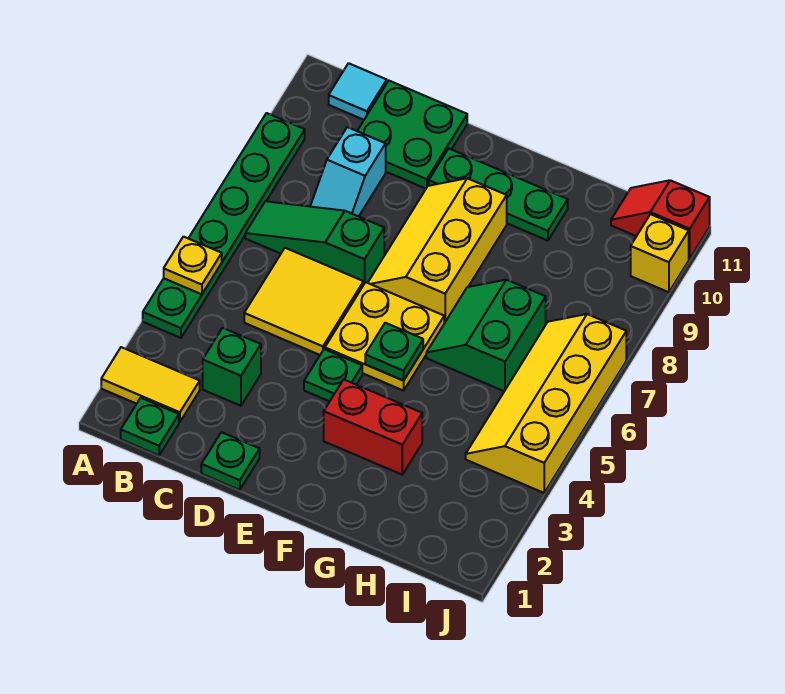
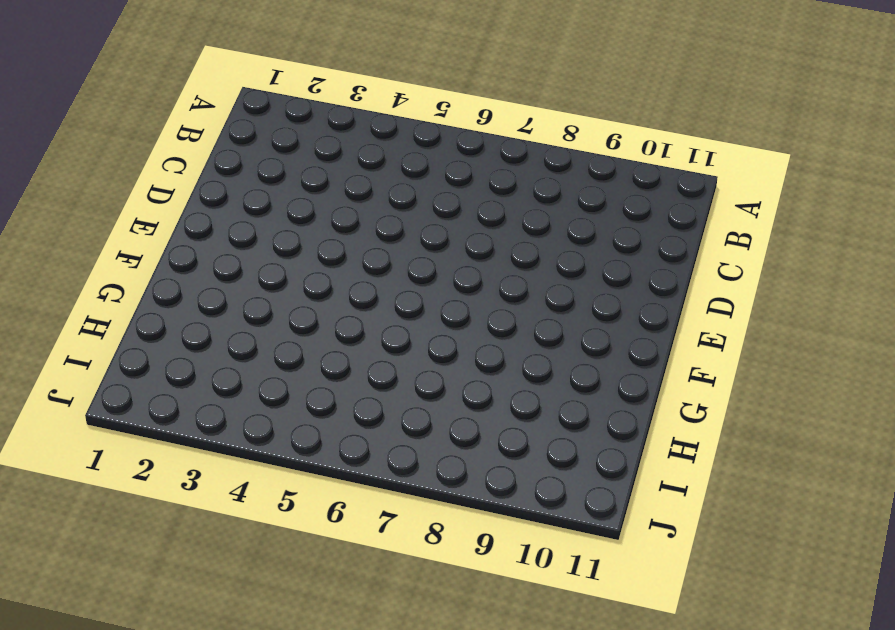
none -> yellow tile A2:B2 level 1
none -> green plate A4:A9 level 1
none -> green plate B1 level 1

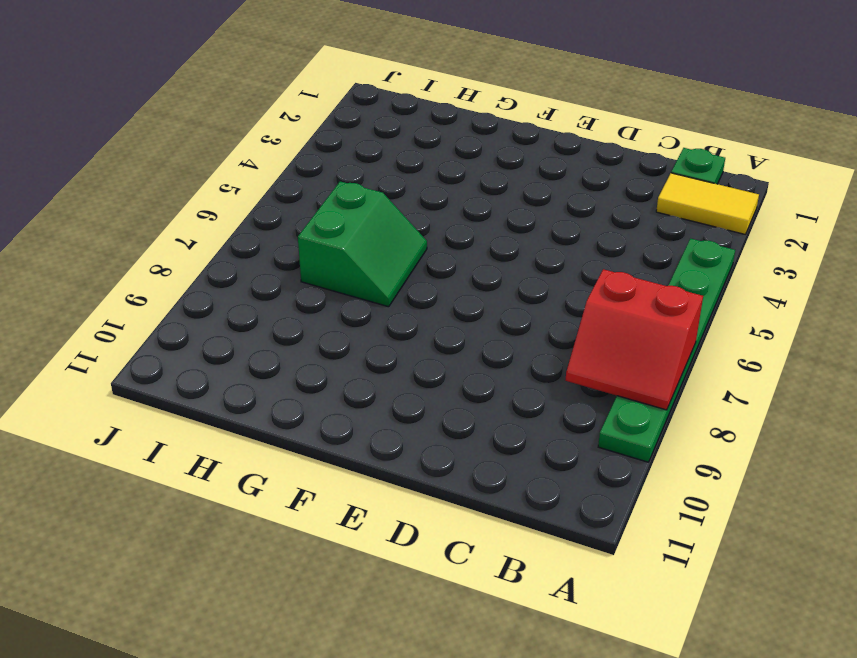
red slope A7:B8 level 2 top 7 -> none
none -> green slope B7:D7 level 1 top D
none -> cyan tile B11 level 1
none -> green brick C3 level 1

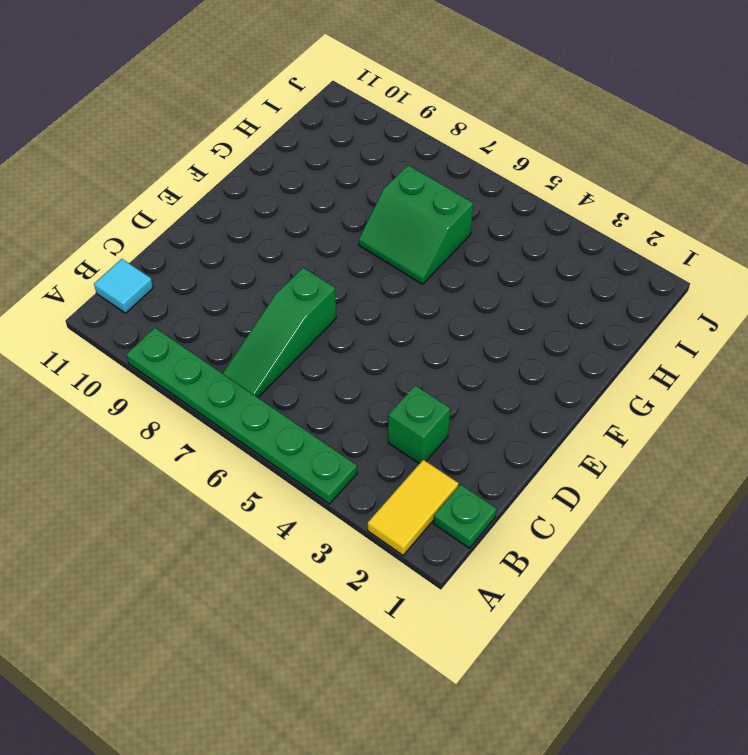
none -> yellow tile C5:D6 level 1
none -> cyan slope C8:C9 level 1 top 9
none -> green plate C10:D11 level 1

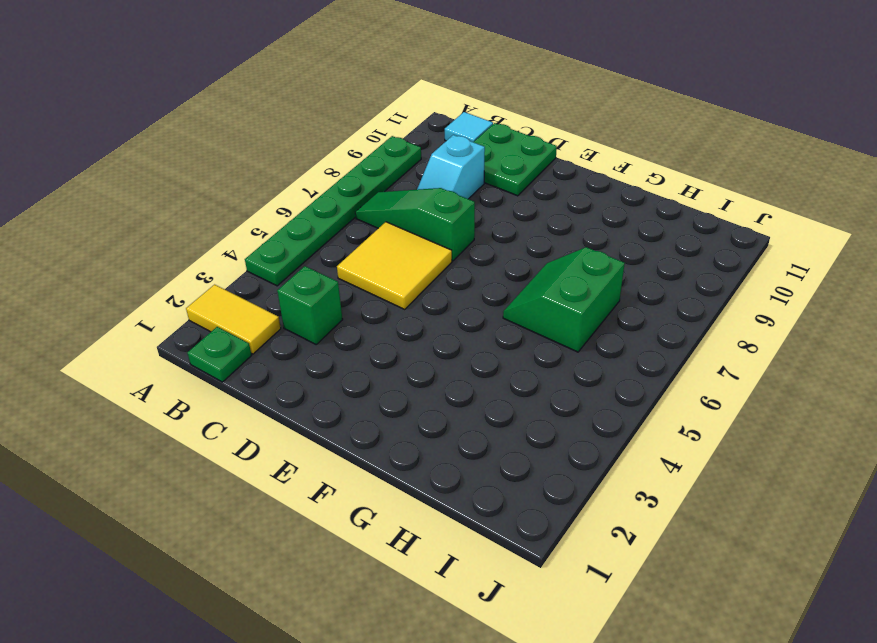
none -> green plate D1 level 1
none -> green plate E4 level 1
none -> yellow plate E5:F6 level 1

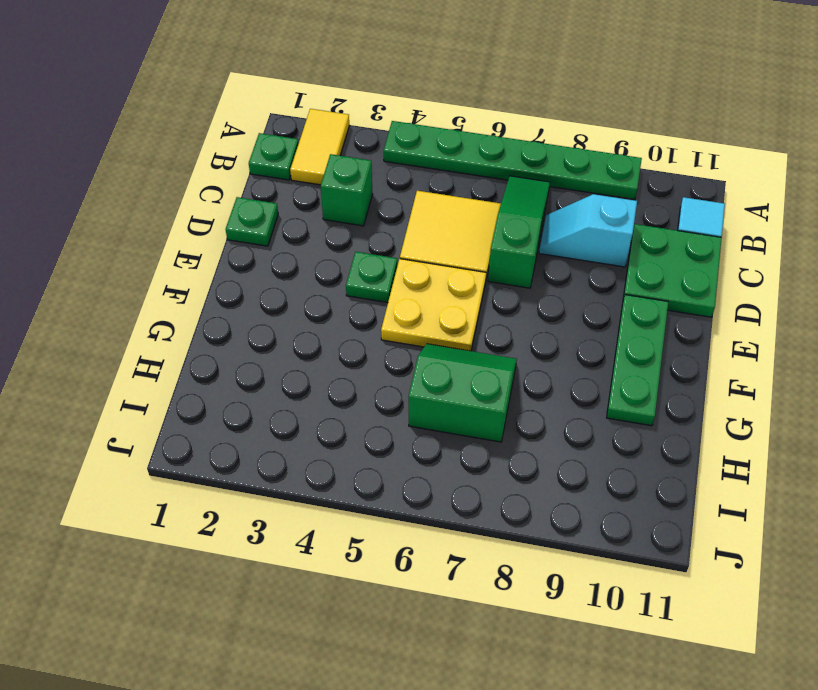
none -> yellow slope E7:F9 level 1 top F
none -> red brick F3:G3 level 1
none -> yellow slope I4:J7 level 1 top J

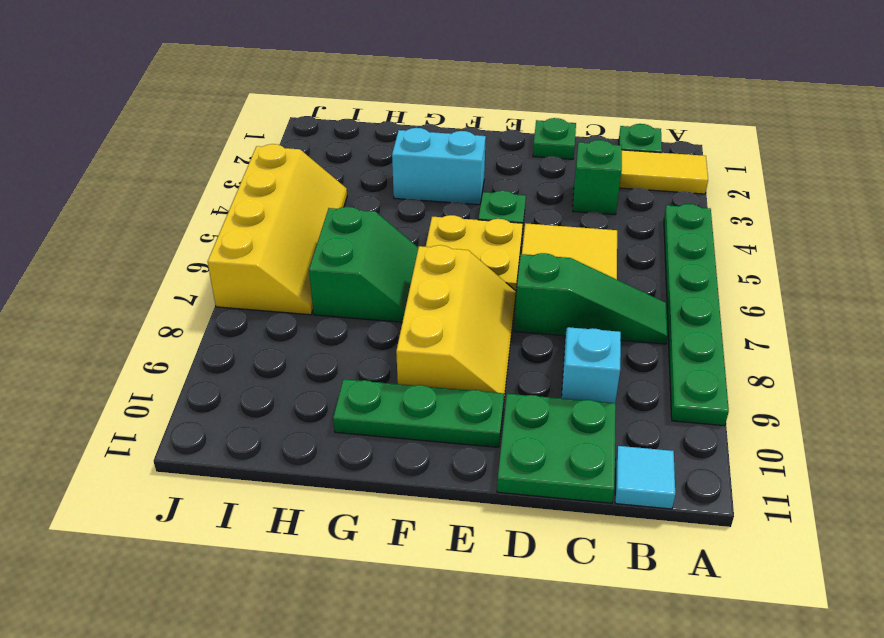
cyan brick F3:G3 level 1 -> red brick F3:G3 level 1
none -> red slope I11:J11 level 1 top J
none -> yellow brick J10 level 1
none -> yellow plate A5 level 2

